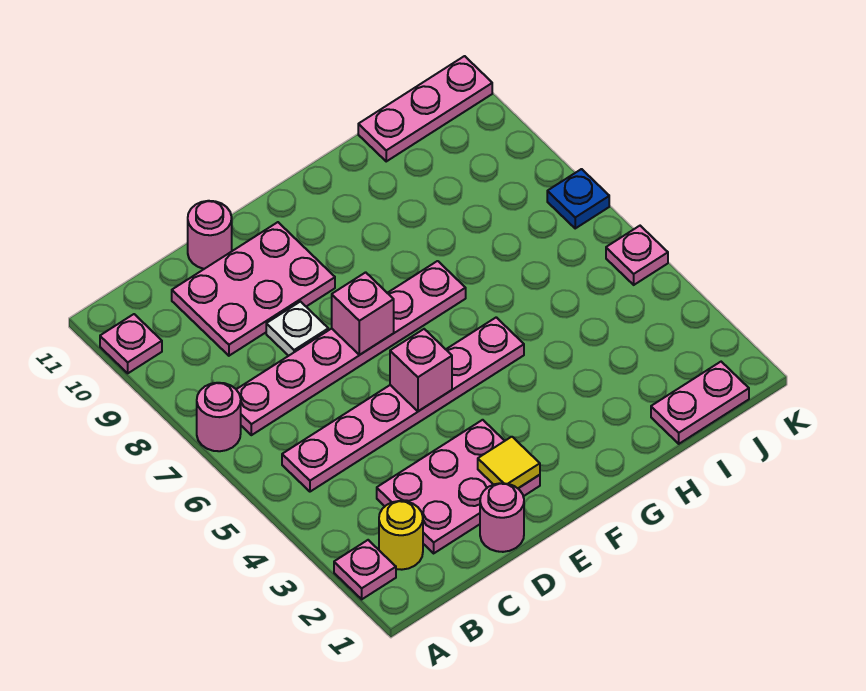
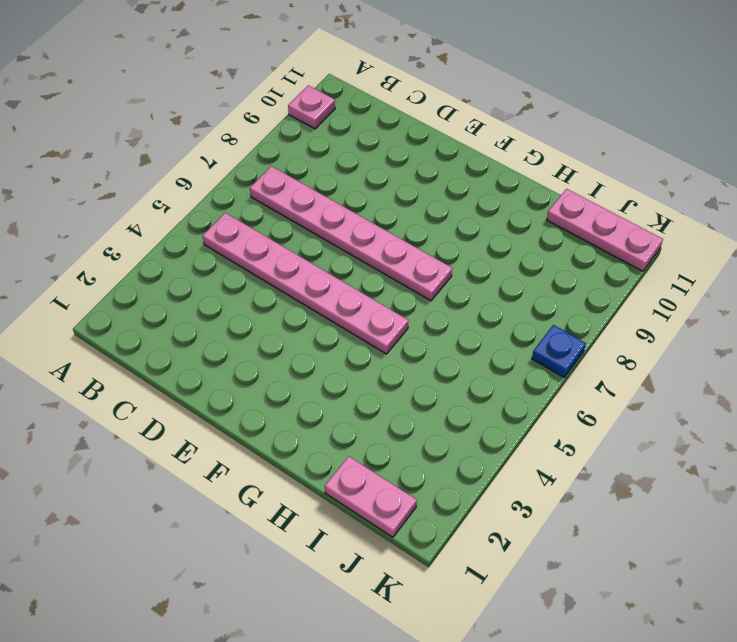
none -> pink plate A2 level 1
none -> pink round brick A7 level 1
none -> yellow round brick B2 level 1

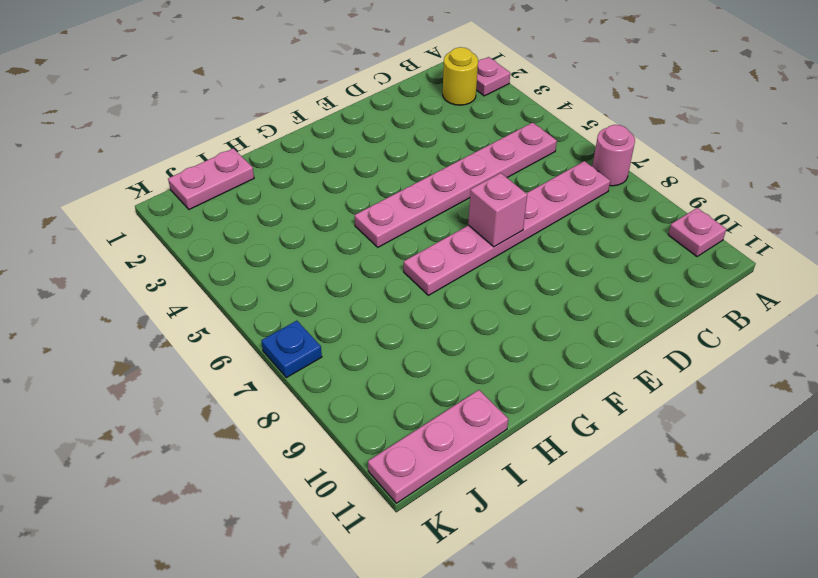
none -> pink plate C2:E3 level 1
none -> pink plate C9:E10 level 1
none -> pink round brick D1 level 1

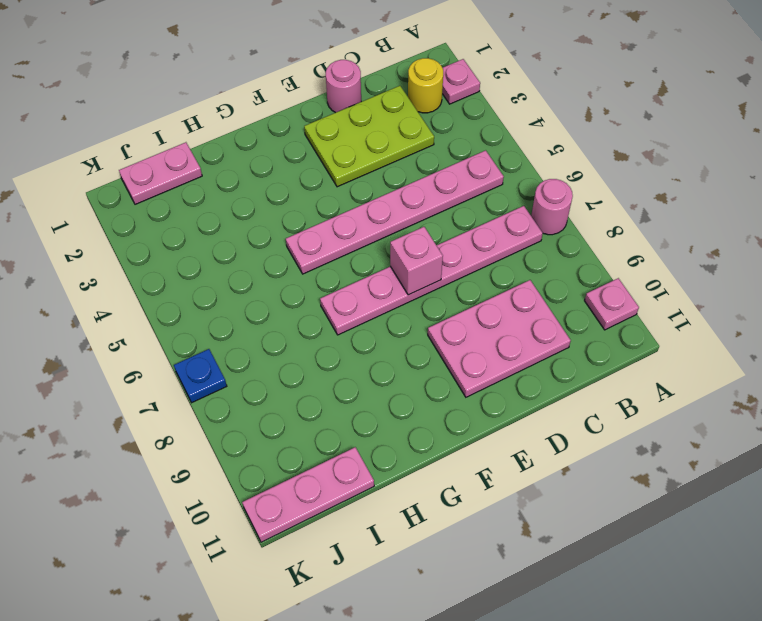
lime plate C2:E3 level 1 -> pink plate C2:E3 level 1
none -> white plate D8 level 1
none -> pink round brick D11 level 1
none -> pink plate K5 level 1

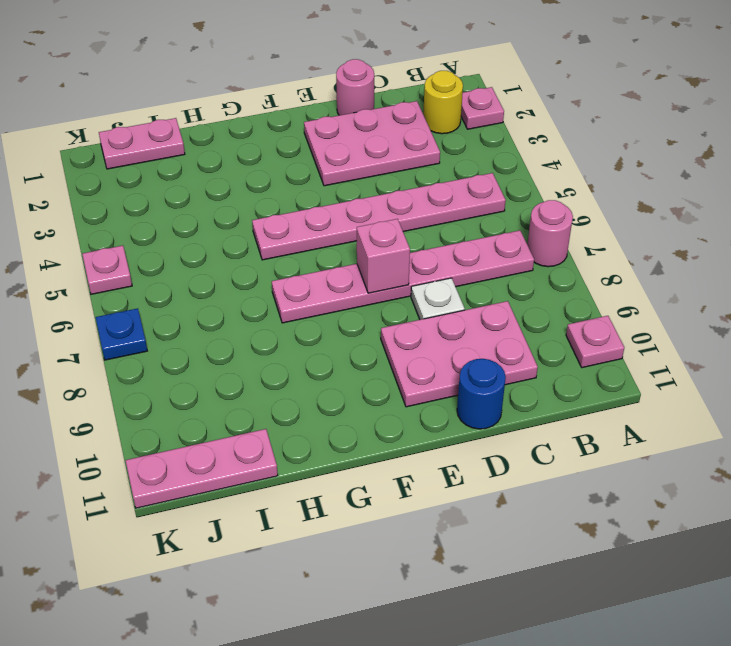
blue round brick D11 level 1 -> pink round brick D11 level 1
none -> yellow tile E2 level 2
none -> pink brick E5 level 2

